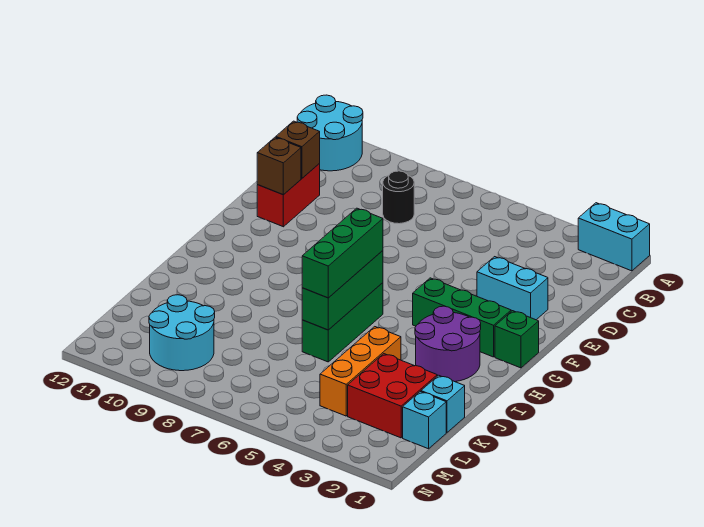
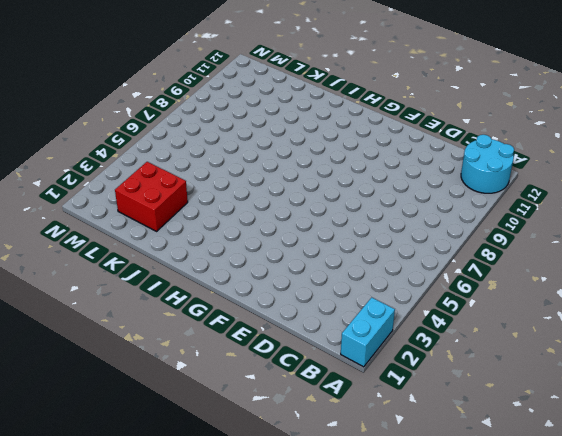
none -> black round brick C8 level 1
none -> red brick D11:E11 level 1
none -> cyan brick E2:E3 level 1

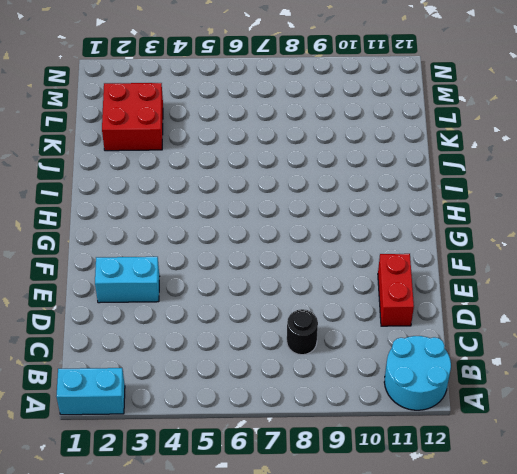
none -> green brick G1 level 1
none -> green brick G2:G4 level 1
none -> purple round brick H2:I3 level 1

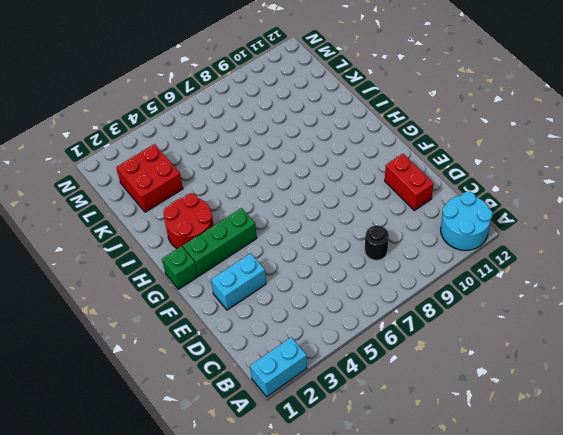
red round brick H2:I3 level 1 -> purple round brick H2:I3 level 1
none -> green brick H6:J6 level 1
none -> orange brick J4:L4 level 1
none -> cyan brick K1 level 1

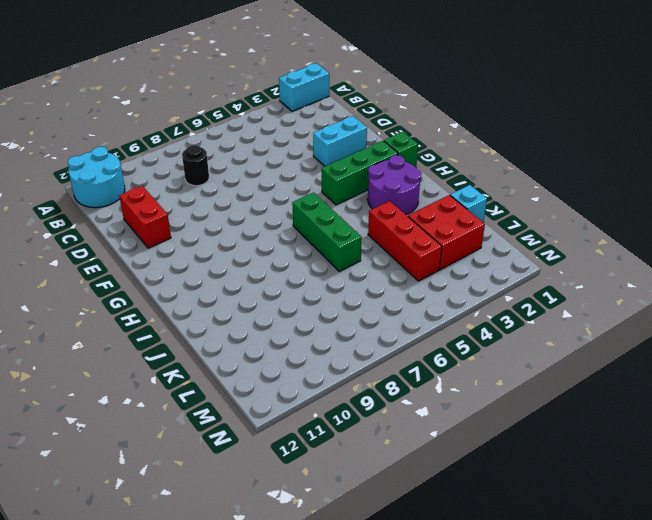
red brick J4:L4 level 1 -> orange brick J4:L4 level 1
none -> cyan brick L1 level 1
none -> cyan round brick L9:M10 level 1
none -> brown brick D11 level 2

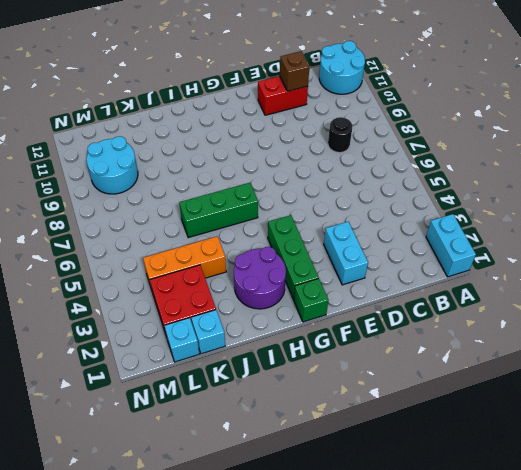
none -> brown brick E11 level 2
none -> green brick H6:J6 level 2
none -> green brick H6:J6 level 3

